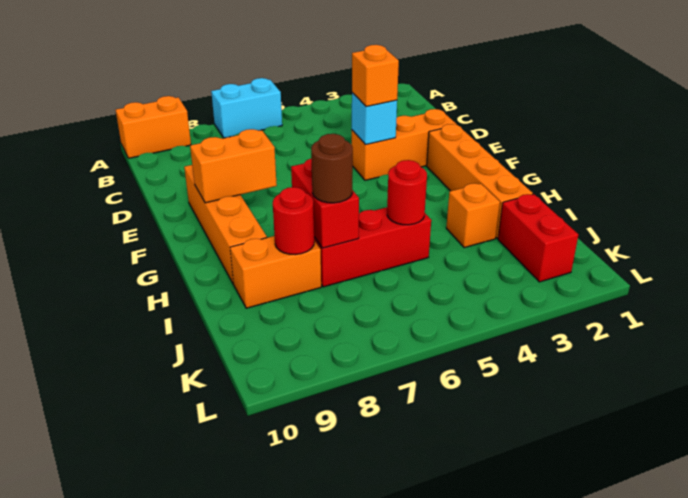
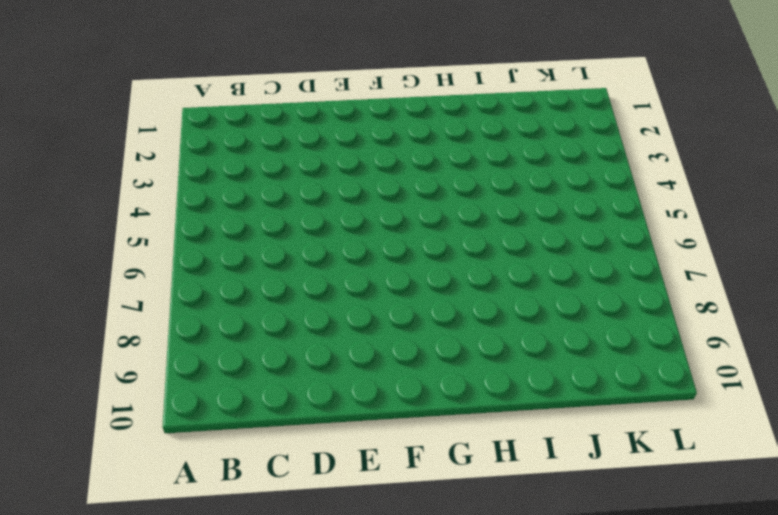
none -> cyan brick A6:A7 level 1
none -> orange brick A9:A10 level 1
none -> orange brick E2:E4 level 1

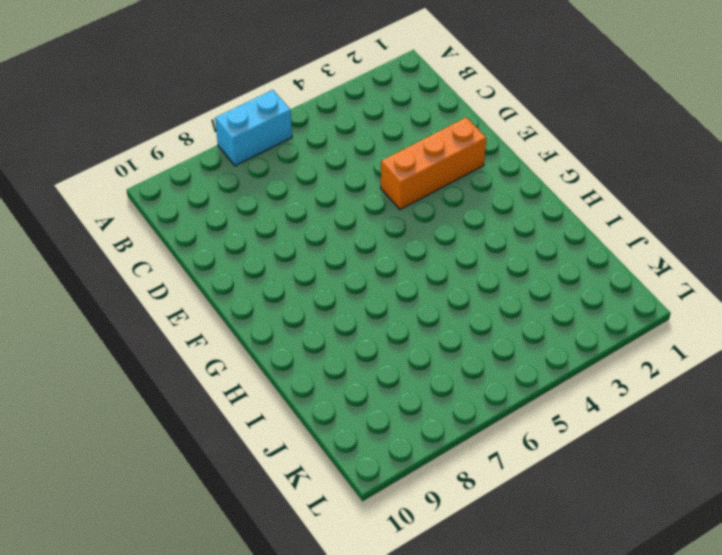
none -> orange brick A9:A10 level 1
none -> orange brick E9:H9 level 1
none -> orange brick F2:I2 level 1

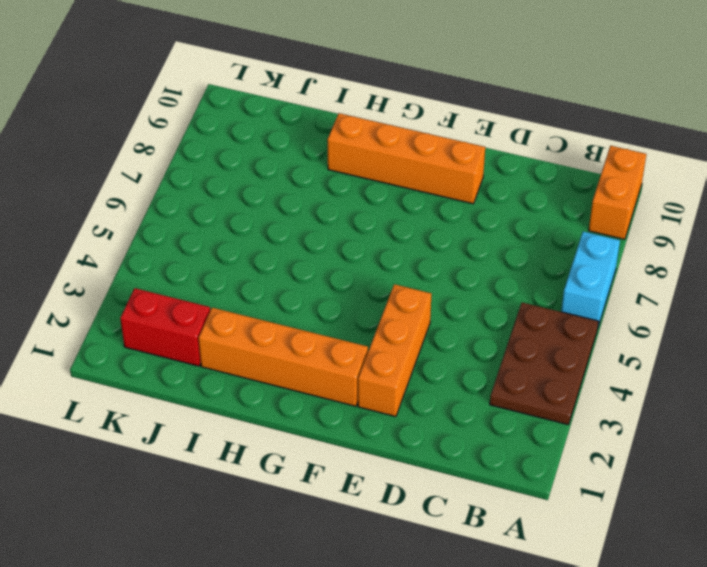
brown plate A3:B5 level 1 -> none
none -> orange brick I3 level 1
none -> red brick I5:I7 level 1
none -> orange brick I8:I9 level 1

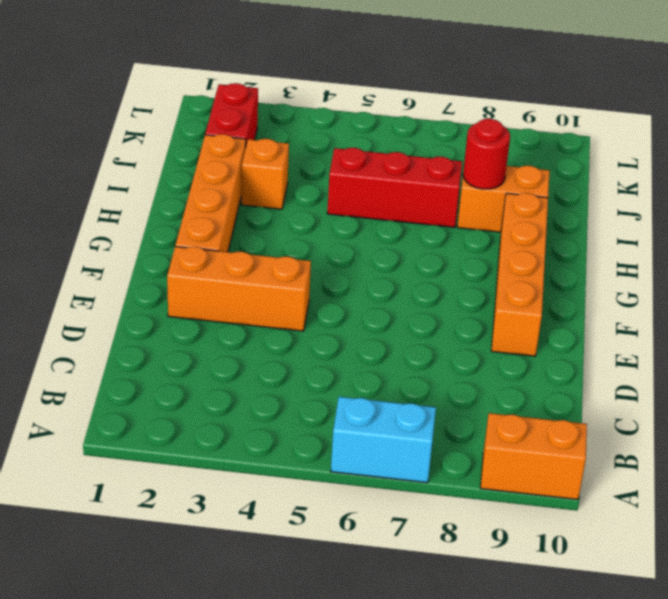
none -> cyan brick E4 level 2
none -> orange brick F8:F9 level 2
none -> red brick H7:I7 level 2

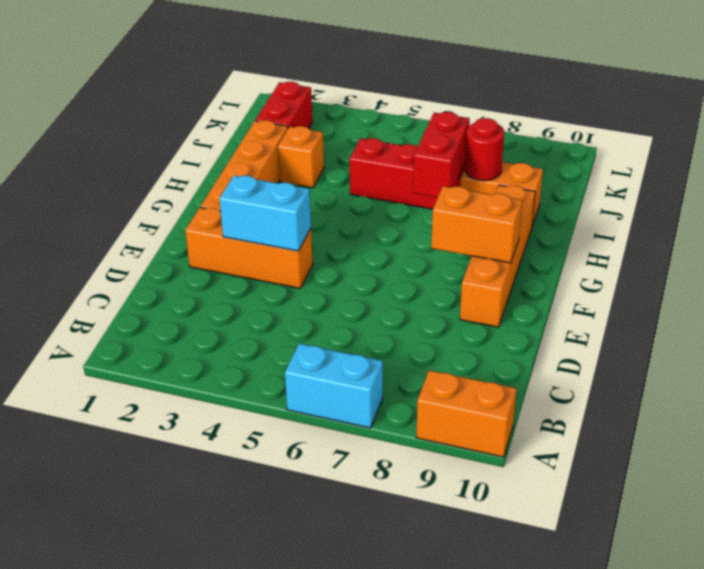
cyan brick E3:E4 level 2 -> cyan brick E4 level 2
none -> red round brick I5 level 2
none -> orange brick E4 level 3
none -> brown round brick I7 level 3

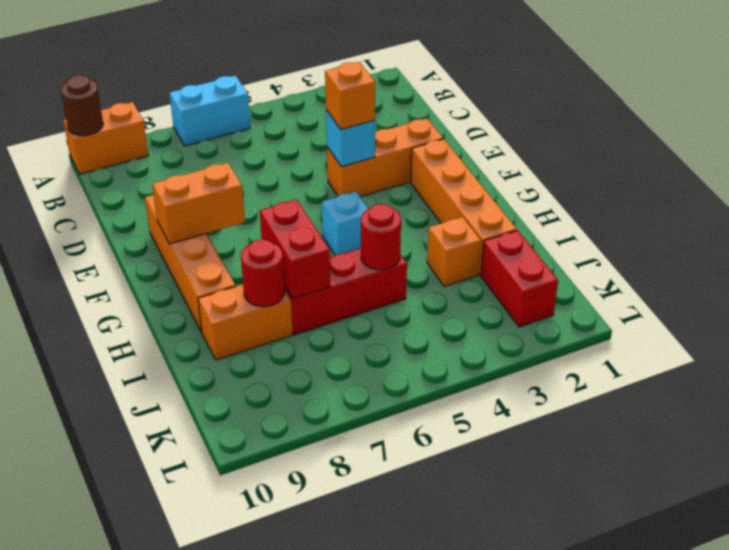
brown round brick A10 level 2 -> brown round brick I7 level 3
cyan brick G5 level 1 -> none

